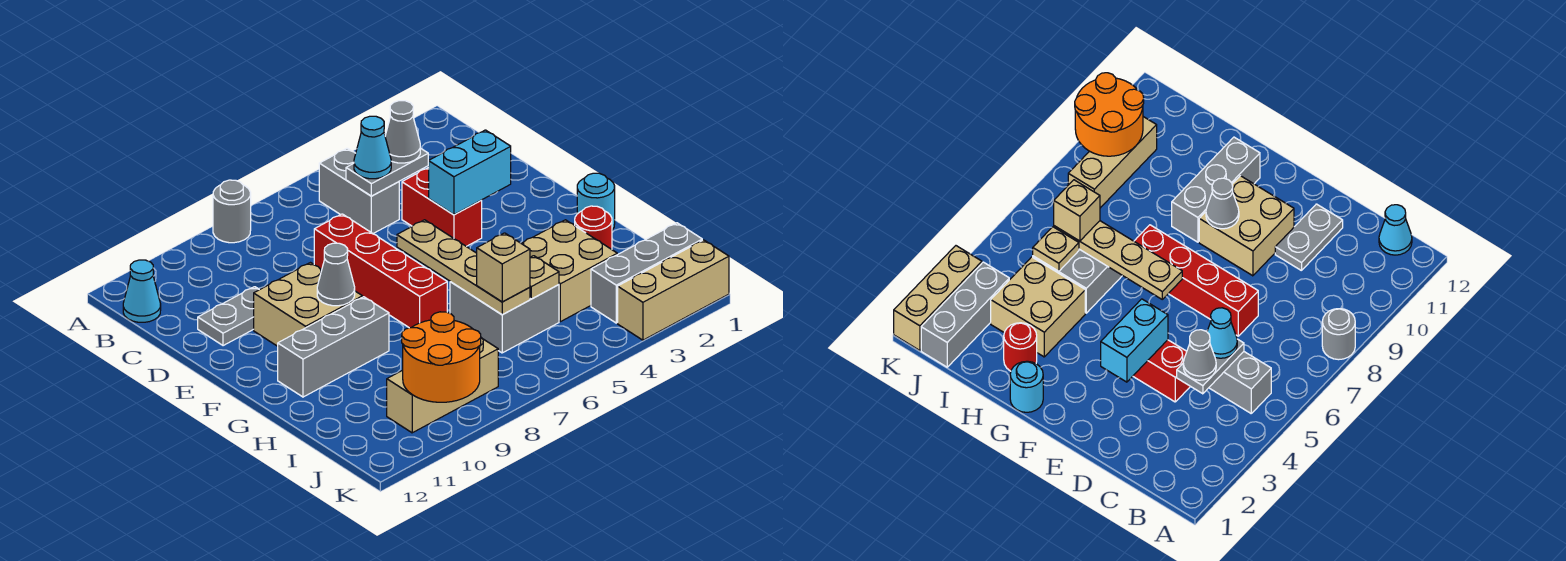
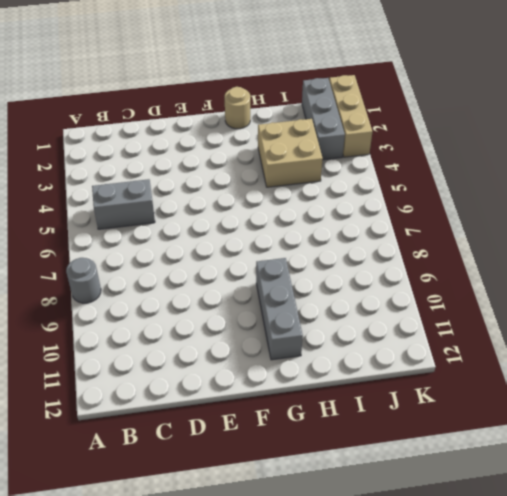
tan round brick G1 level 1 -> cyan round brick G1 level 1
none -> cyan cone B12 level 1
none -> red brick D4:E4 level 1
none -> red brick D7:G7 level 1

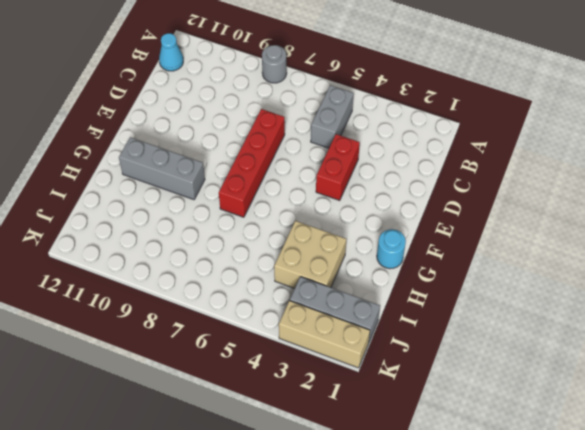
none -> grey plate D10:D11 level 1
none -> tan brick E9:F10 level 1
none -> red round brick H2 level 1

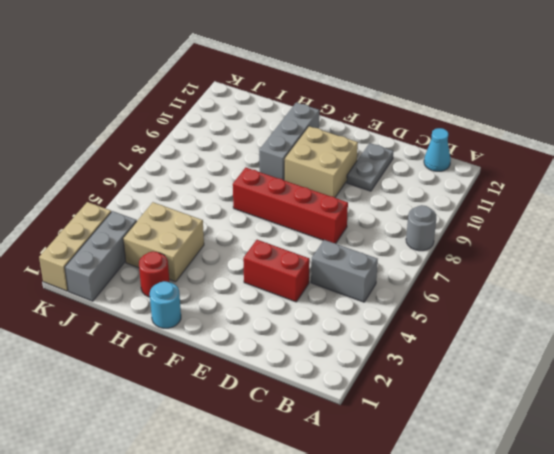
none -> grey brick H5:I6 level 1
none -> tan brick J8:J10 level 1
none -> grey plate C4:C5 level 2

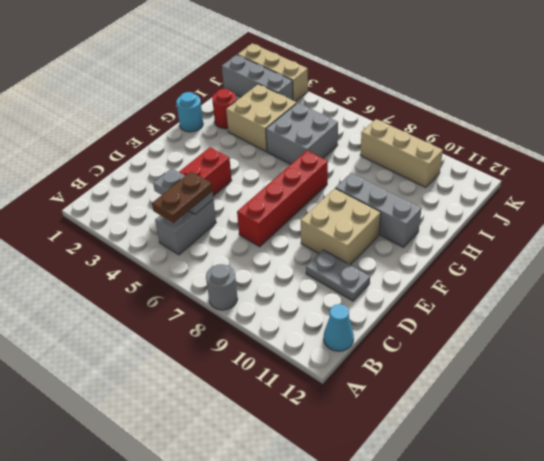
brown plate B5:C5 level 3 -> cyan cone C5 level 3
none -> cyan brick E3:E4 level 2
none -> tan plate F6:I6 level 2
none -> grey cone F9 level 2

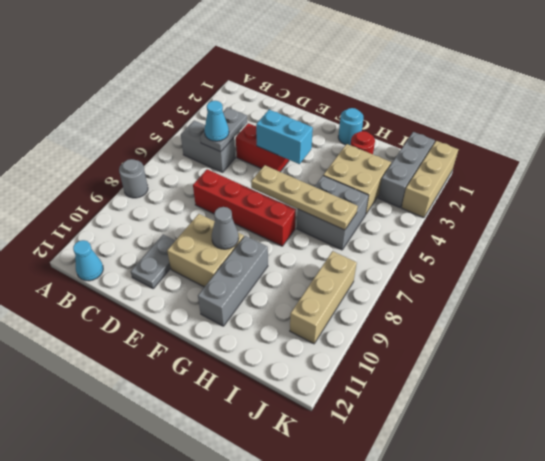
cyan brick E4:F4 level 2 -> cyan brick E3:E4 level 2
none -> tan plate I5 level 2
none -> orange round brick J9:K10 level 2
none -> grey cone C4 level 3

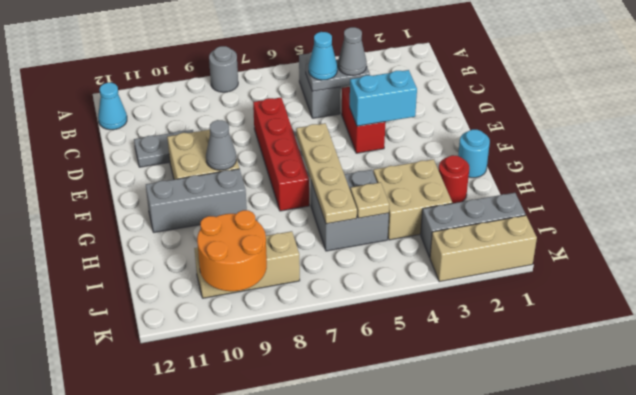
none -> tan brick I6 level 3

